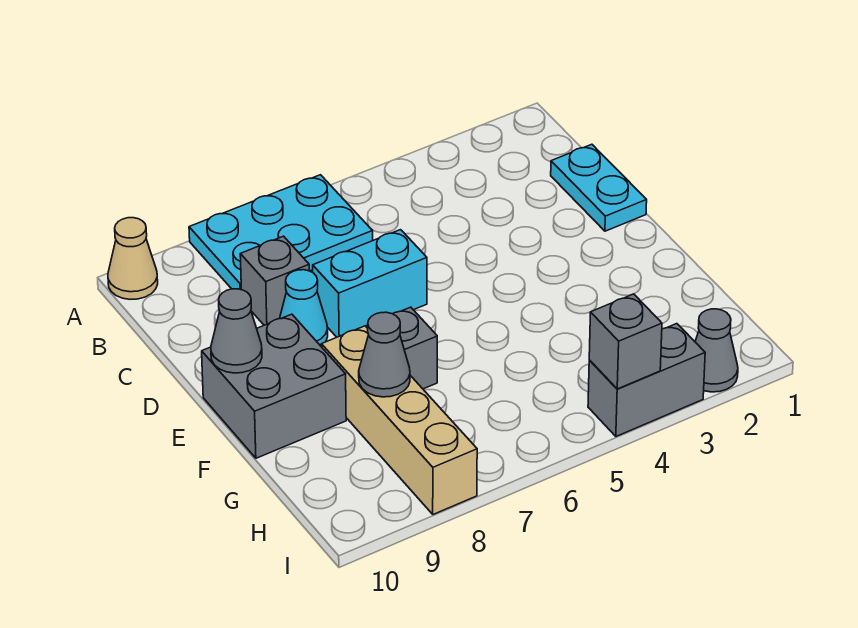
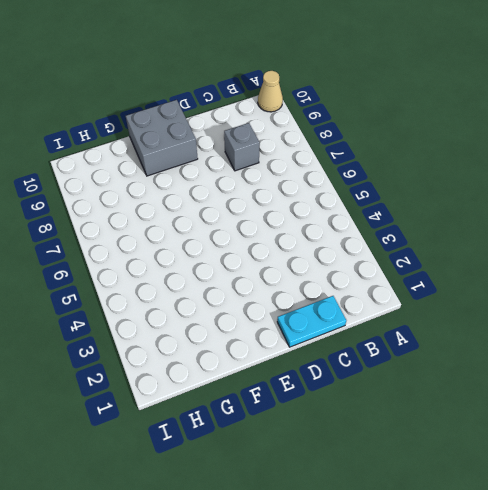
none -> cyan plate A6:B8 level 1
none -> cyan brick D6:D7 level 1
none -> cyan cone D8 level 1

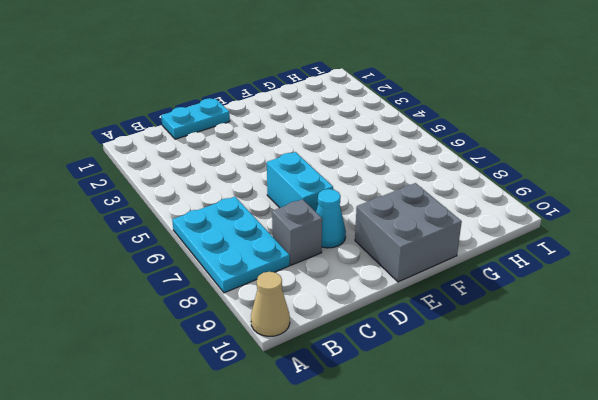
none -> grey brick F7 level 1
none -> tan brick F8:I8 level 1
none -> grey cone I2 level 1

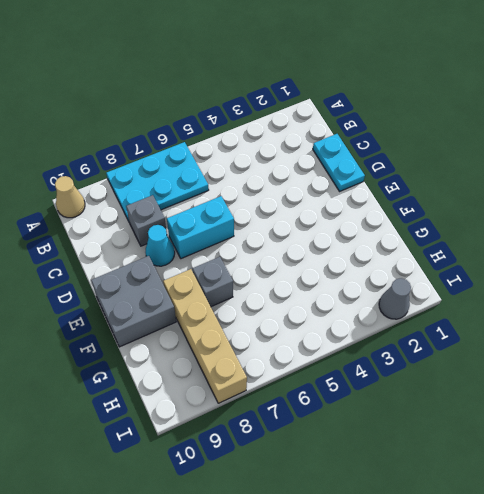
none -> grey brick I3:I4 level 1
none -> grey cone E10 level 2
none -> grey cone G8 level 2

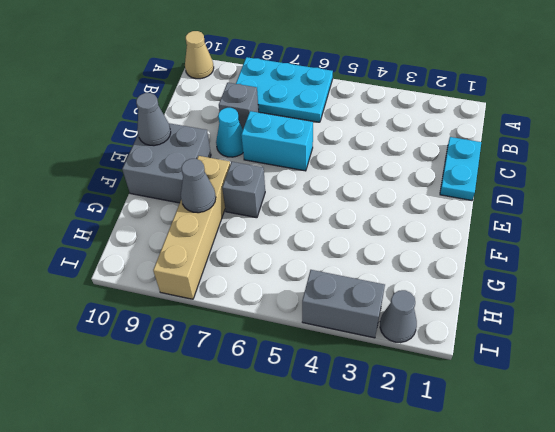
none -> grey brick I4 level 2

